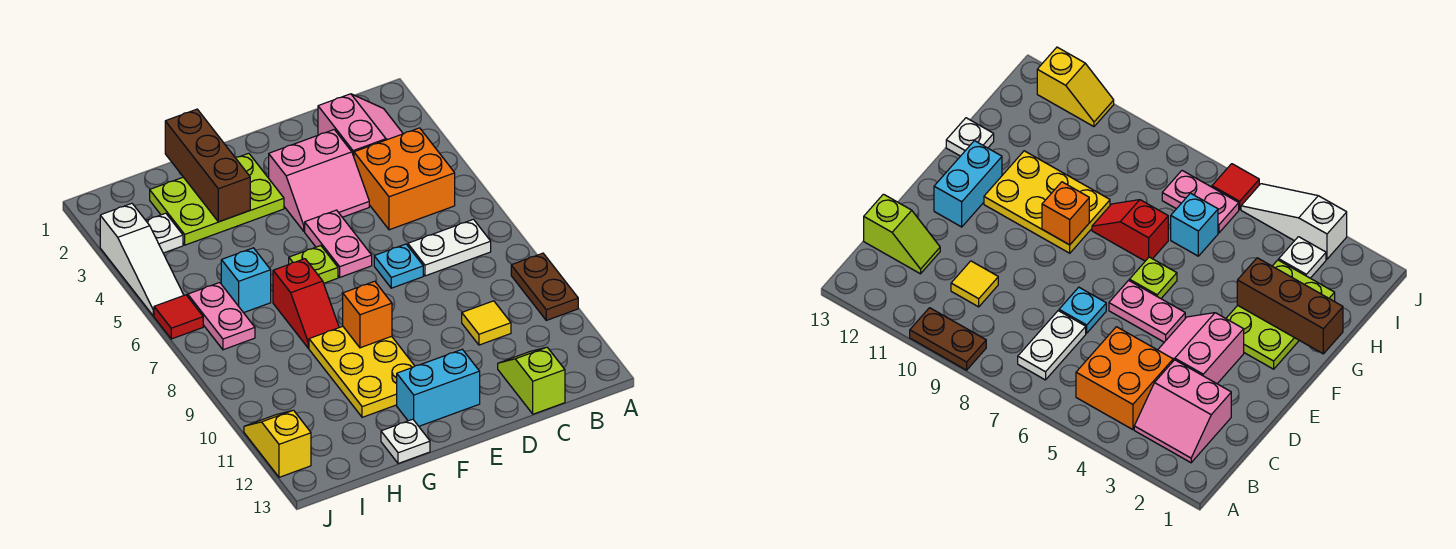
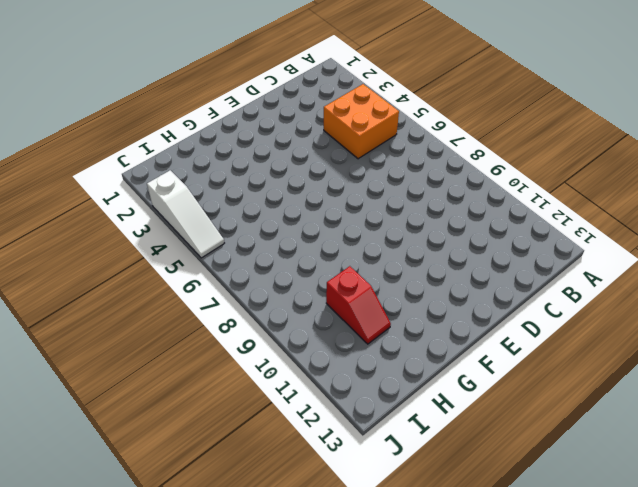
red slope H10:H11 level 1 top 10 -> red slope G7:G8 level 1 top 7
none -> brown plate A9:A10 level 1
none -> pink slope B2:C3 level 1 top C
none -> white plate B7:C7 level 1

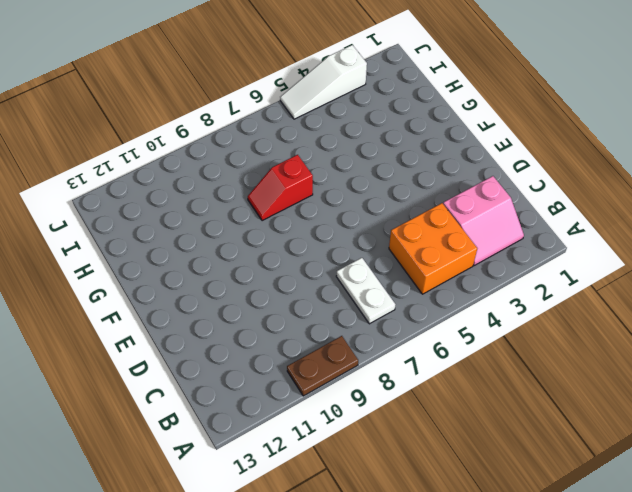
none -> yellow tile C10 level 1
none -> lime slope C12:C13 level 1 top 13
none -> pink slope D3:E4 level 1 top 3

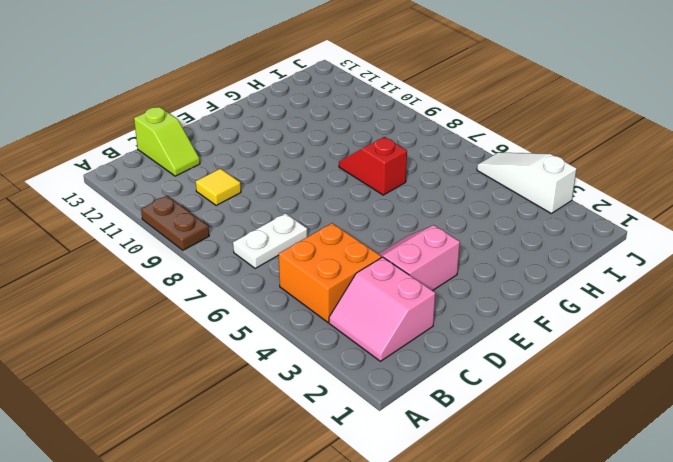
none -> cyan plate D7 level 1
none -> pink plate E5:E6 level 1
none -> cyan brick E12:F12 level 1

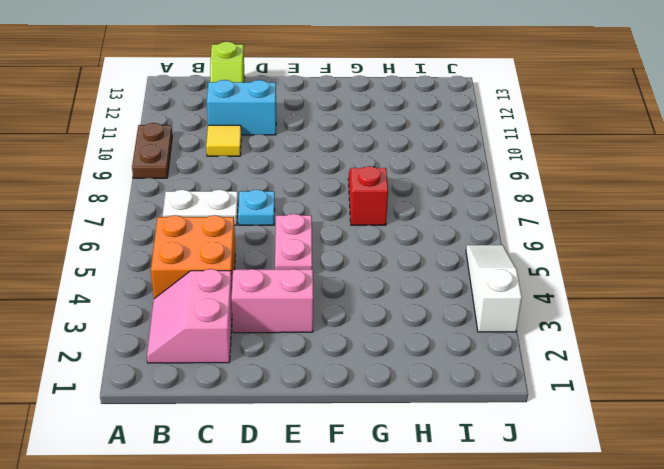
cyan brick C11:D11 level 1 -> cyan brick E12:F12 level 1
none -> lime plate F2:H3 level 1
none -> lime plate F6 level 1
none -> yellow plate F9:G11 level 1

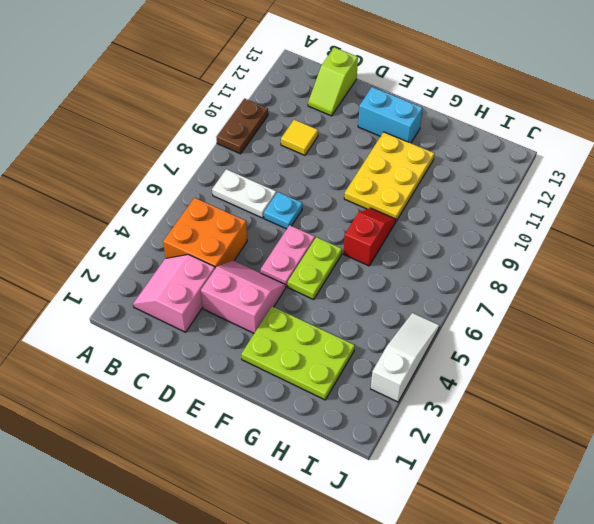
lime plate F5:F6 level 1 -> lime plate F6 level 1
none -> white plate G13 level 1
none -> cyan brick H6 level 1
none -> white plate I3 level 1

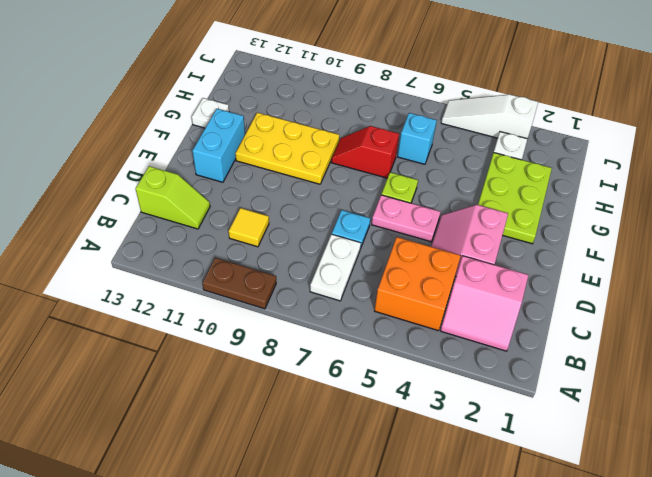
none -> pink plate I6:I7 level 1
none -> red tile J6 level 1
none -> yellow slope J11:J12 level 1 top 12

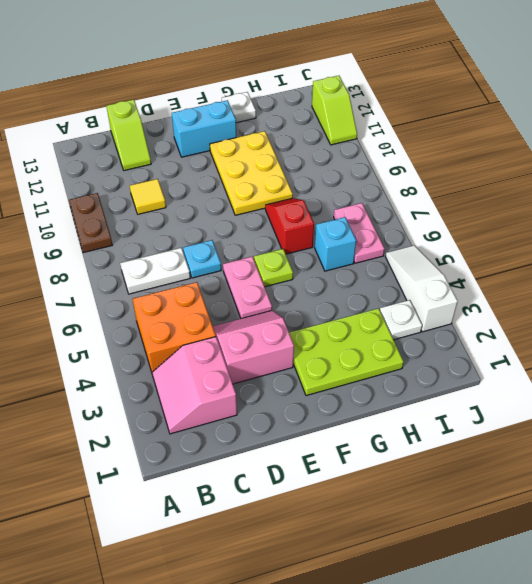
lime slope J11:J12 level 1 top 12 -> yellow slope J11:J12 level 1 top 12
none -> red tile J6 level 1
none -> orange brick F9 level 2
none -> brown brick G1:G3 level 2

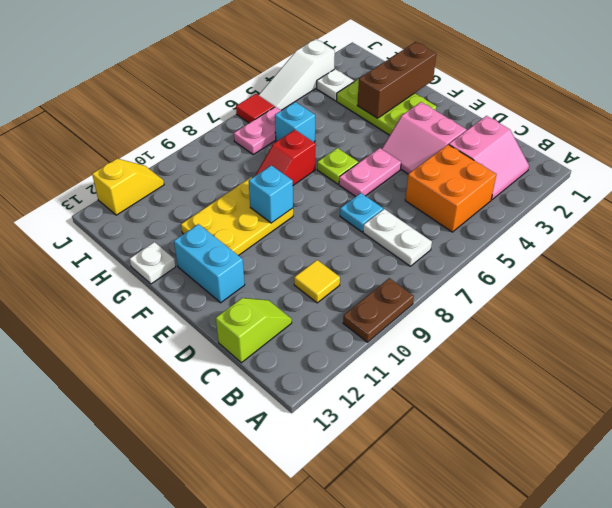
cyan brick F9 level 2 -> orange brick F9 level 2

